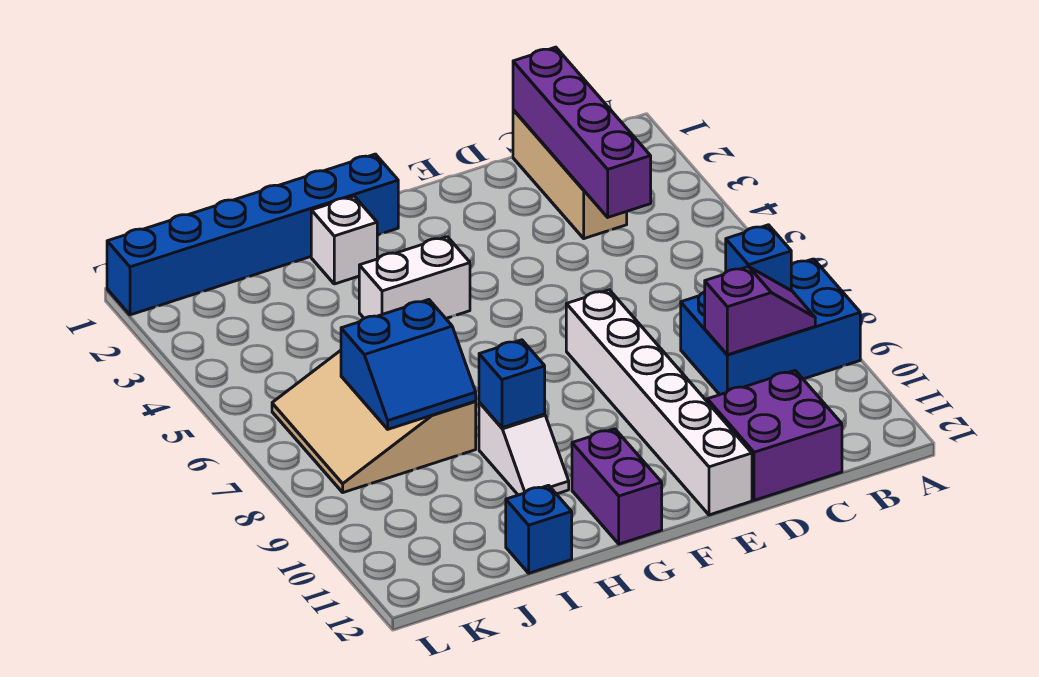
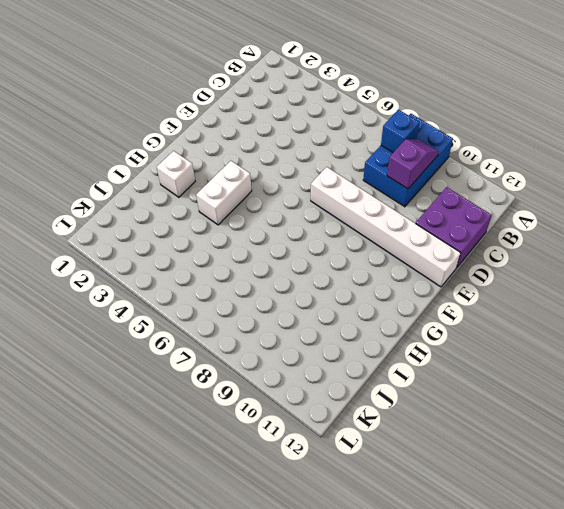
none -> tan brick C1:C3 level 1
none -> blue brick G1:L1 level 1
none -> purple brick G11:G12 level 1

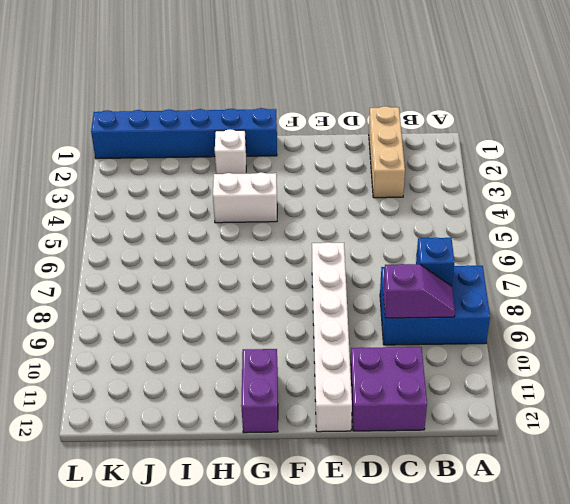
none -> white slope H9:H10 level 1 top 9
none -> tan slope I6:K8 level 1 top I
none -> blue brick I12 level 1

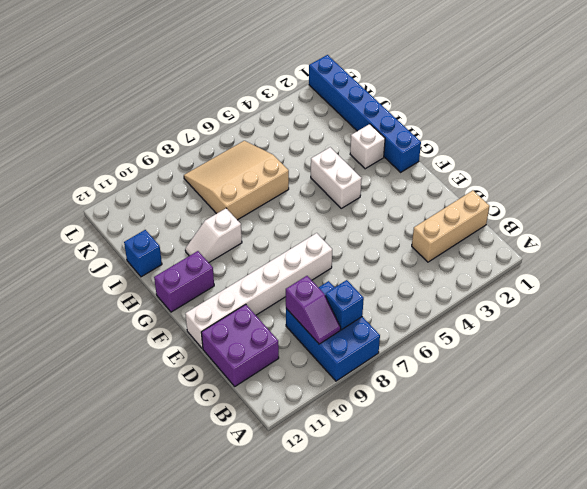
none -> purple brick C1:C4 level 2
none -> blue brick H9 level 2
none -> blue slope I7:J8 level 2 top 7

